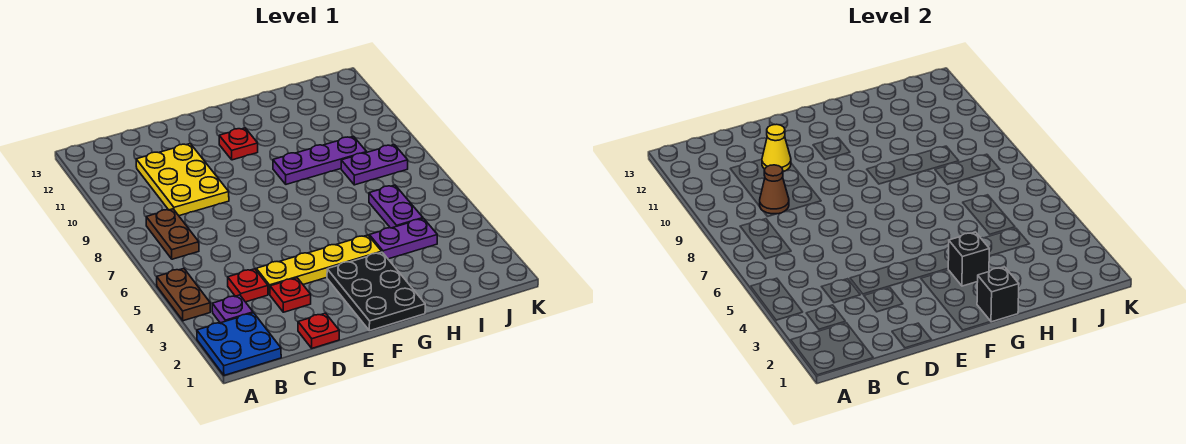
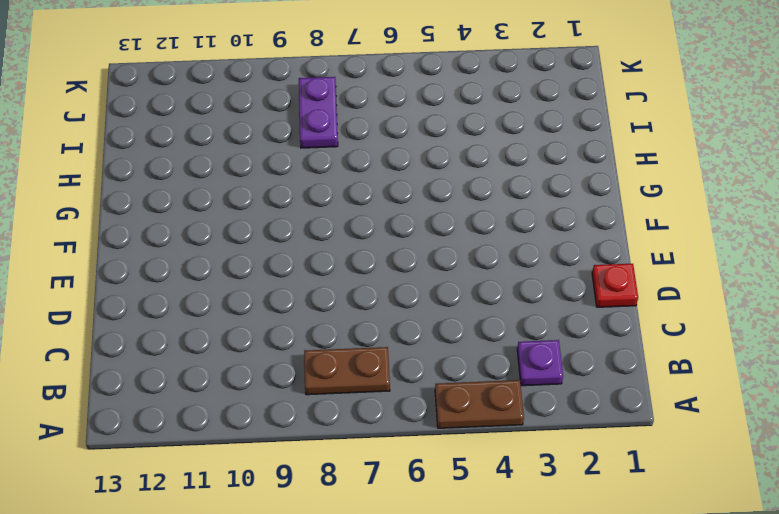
none -> blue plate A1:B2 level 1
none -> red plate C4 level 1
none -> yellow plate C9:D11 level 1

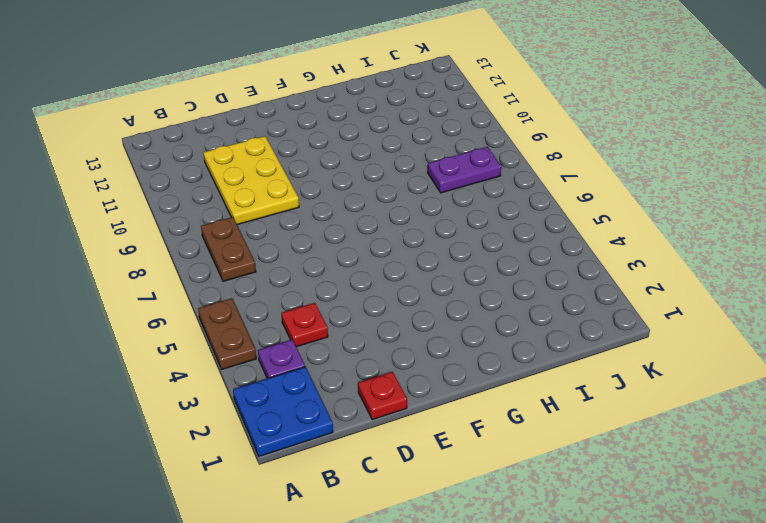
none -> red plate D3 level 1
none -> yellow plate D4:G4 level 1
none -> black plate F1:G3 level 1

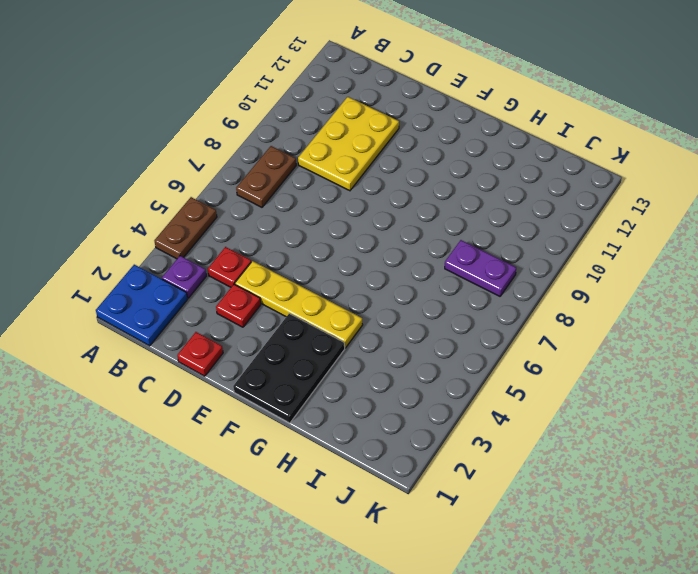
none -> red plate F11 level 1
none -> purple plate G9:I9 level 1
none -> purple plate H4:I4 level 1

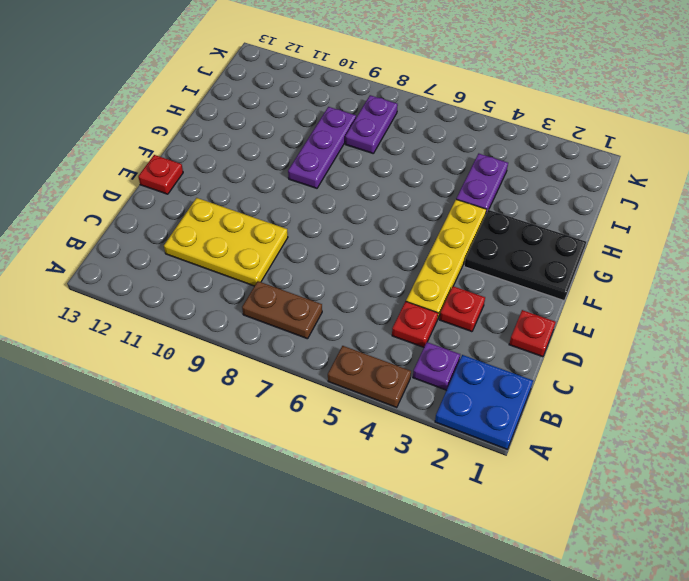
red plate E13 level 1 -> red plate F11 level 1
none -> purple plate I5:I6 level 1
none -> brown cone C9 level 2
none -> yellow cone D11 level 2

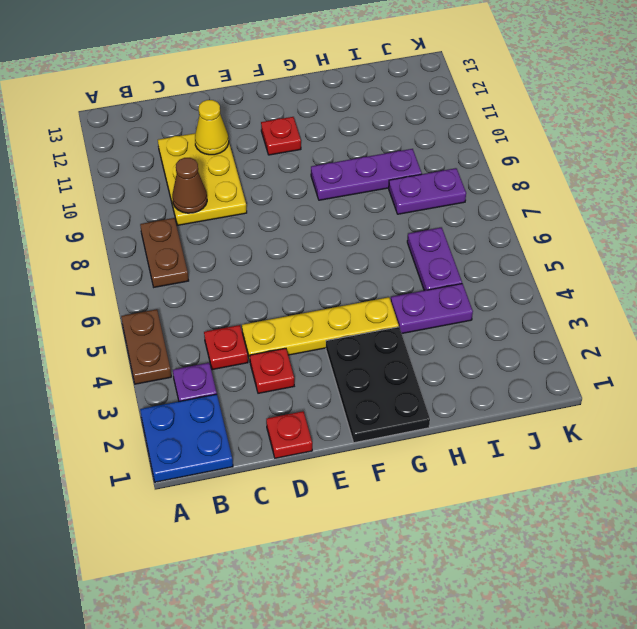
none -> black brick G1 level 2
none -> black brick G3 level 2

